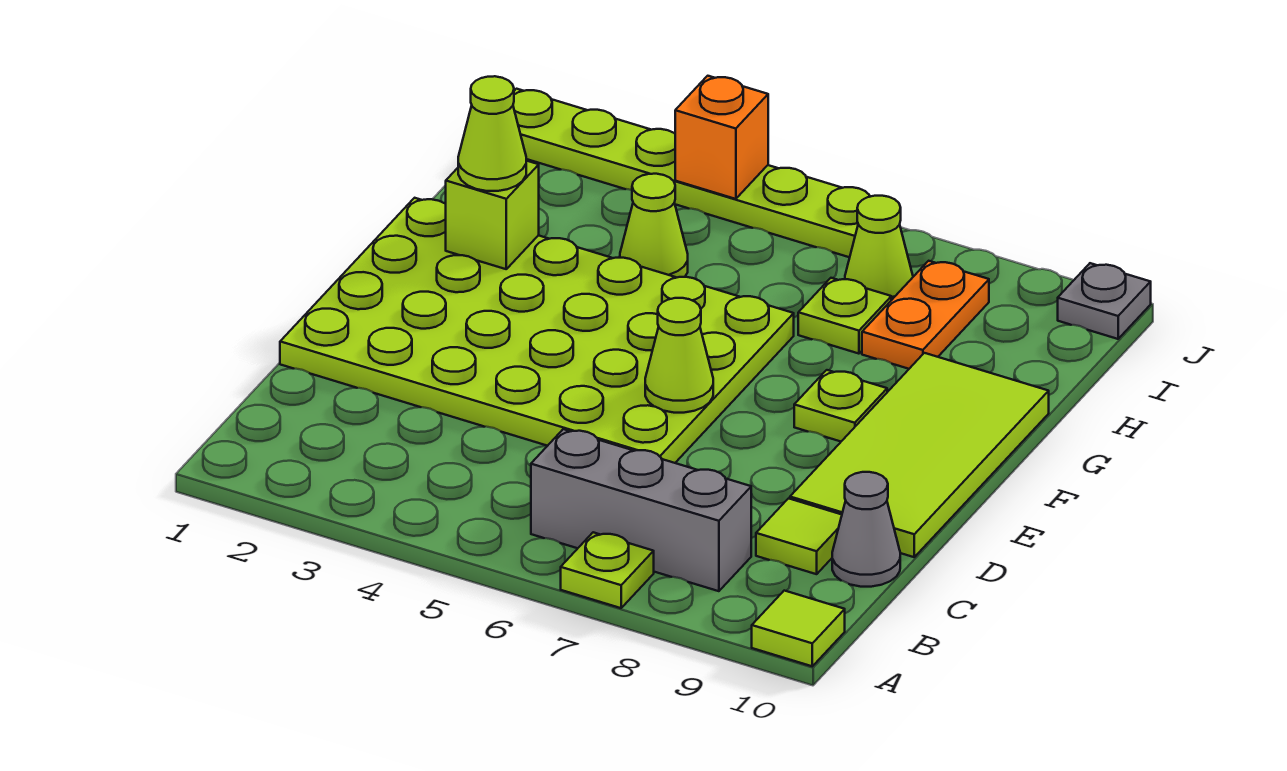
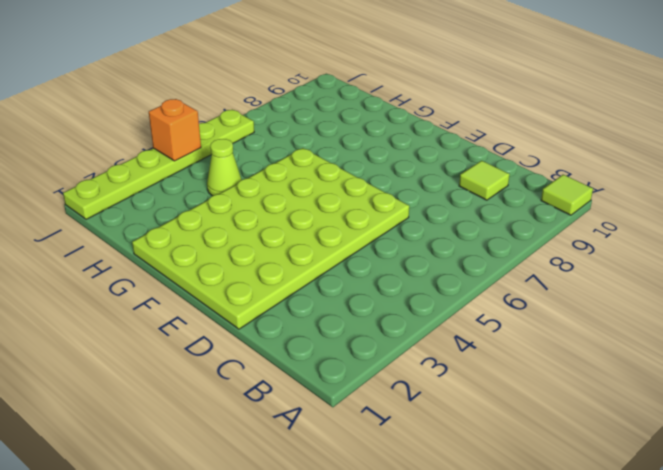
none -> lime plate A7 level 1
none -> grey brick B6:B8 level 1
none -> grey cone C10 level 1

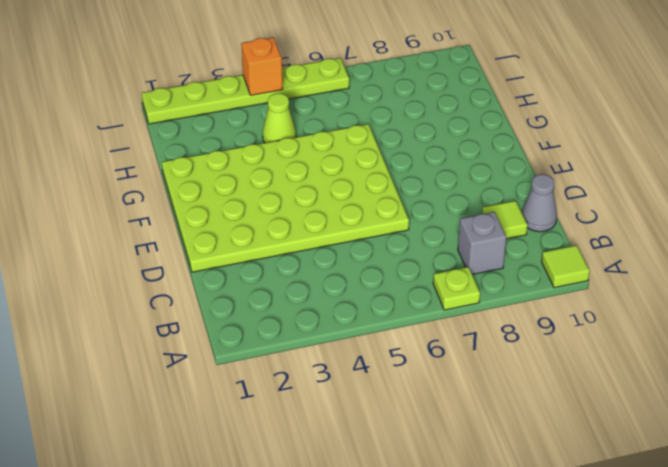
grey brick B8 level 1 -> grey brick B6:B8 level 1
none -> lime tile D9:G10 level 1
none -> lime plate F8 level 1
none -> lime plate H7 level 1

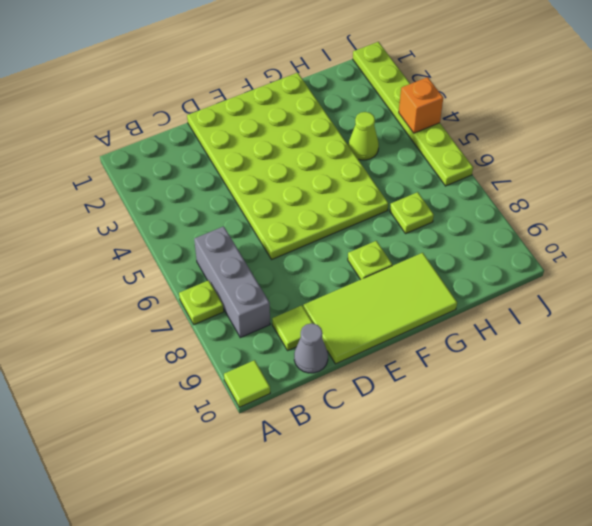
none -> orange plate H8:I8 level 1
none -> lime cone I7 level 1
none -> grey plate J10 level 1

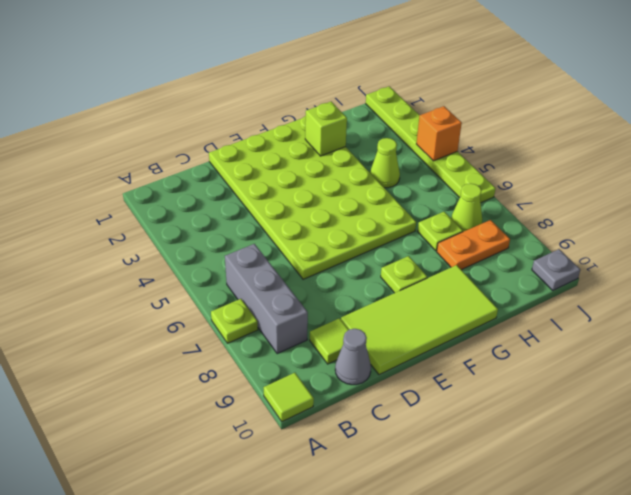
none -> lime cone E6 level 2
none -> lime cone G2 level 3

